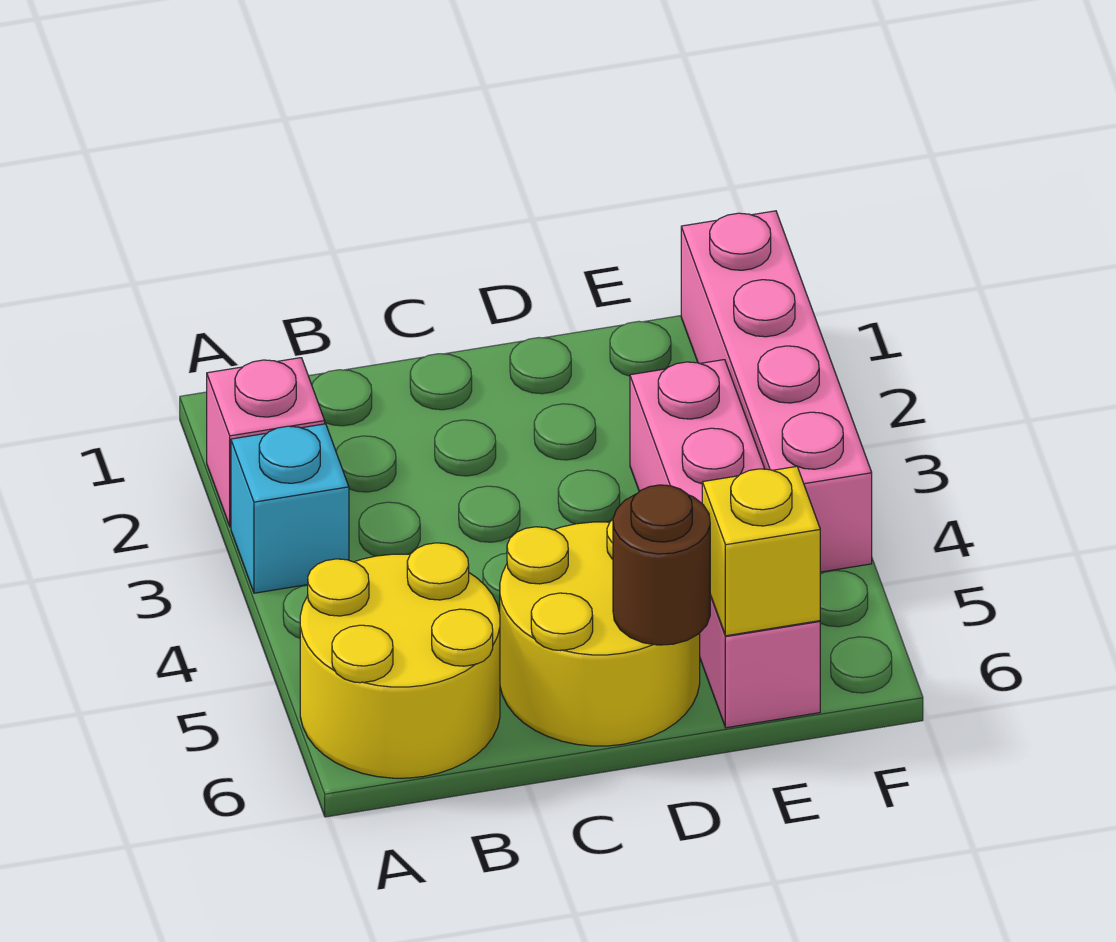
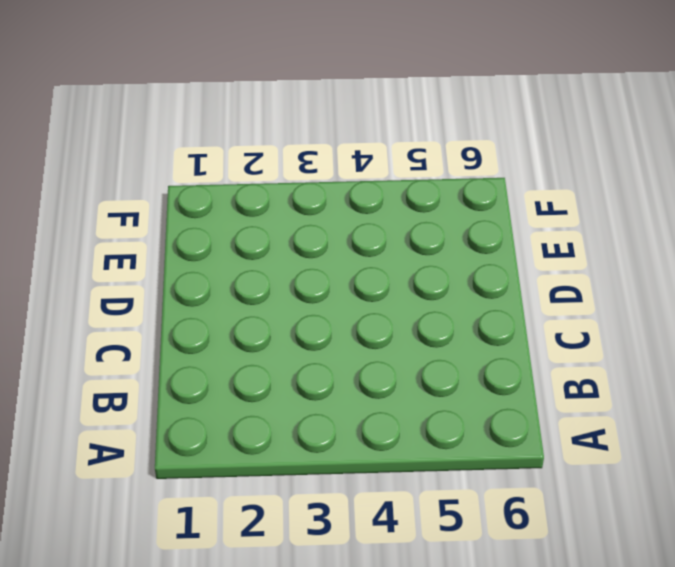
none -> pink brick A2 level 1
none -> cyan brick A3 level 1

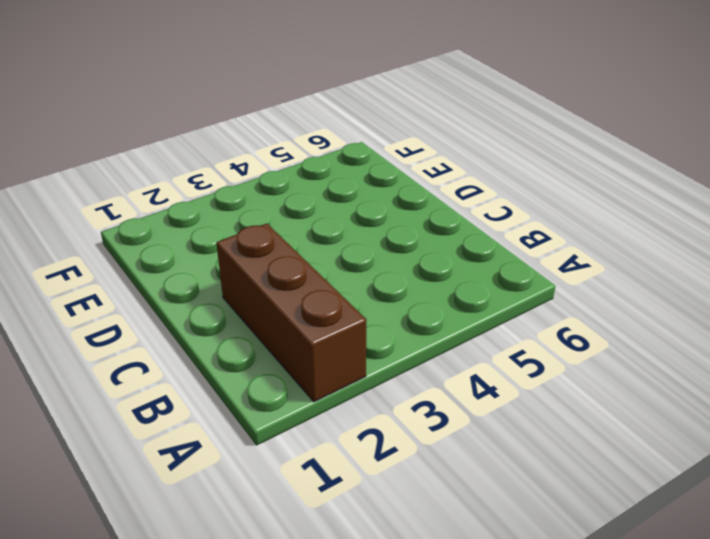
brown brick A2:C2 level 1 -> pink brick A2 level 1
none -> cyan brick A3 level 1
none -> yellow round brick A5:B6 level 1

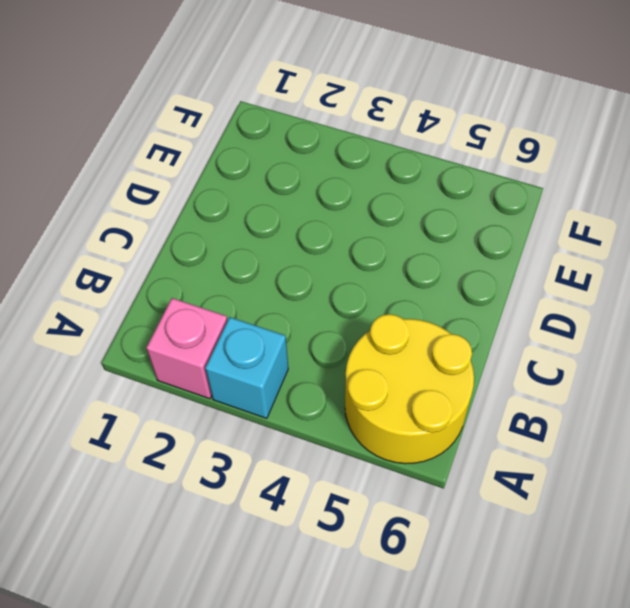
none -> yellow round brick C5:D6 level 1
none -> pink brick E3:E6 level 1

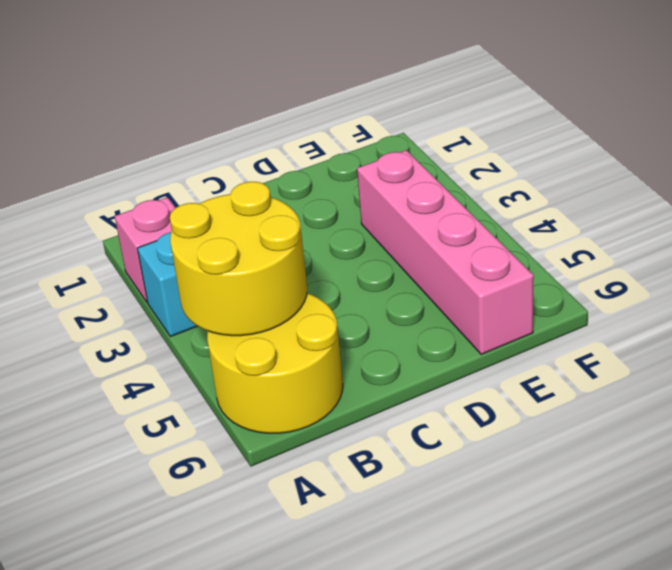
yellow round brick A4:B5 level 2 -> yellow round brick C5:D6 level 1
none -> pink brick F1:F4 level 1
none -> brown round brick D6 level 2

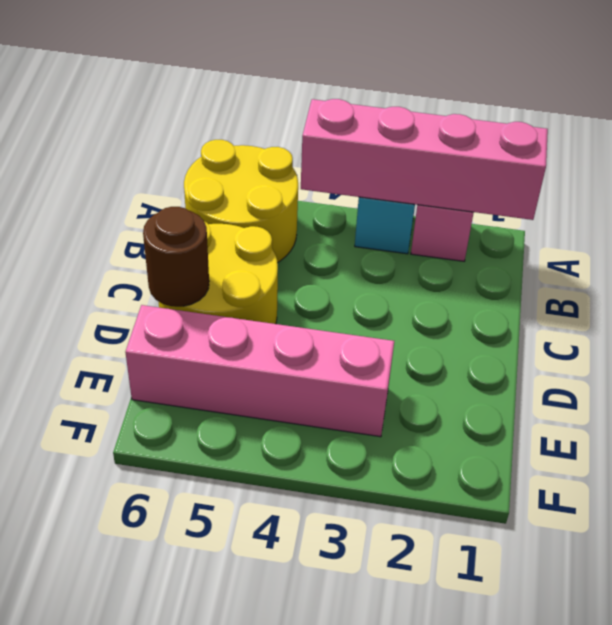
pink brick A1:A4 level 2 -> pink brick F1:F4 level 1
none -> yellow brick E6 level 2

